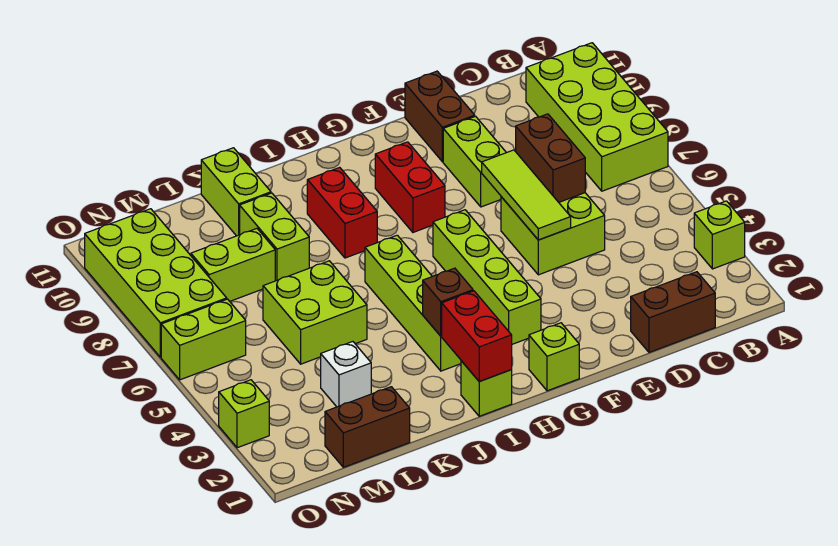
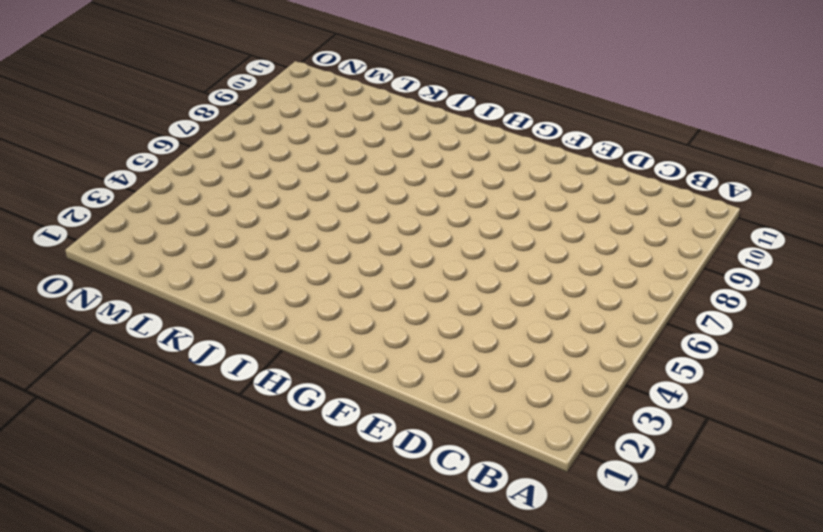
none -> lime brick A3 level 1
none -> lime brick A7:B10 level 1
none -> brown brick C1:D1 level 1

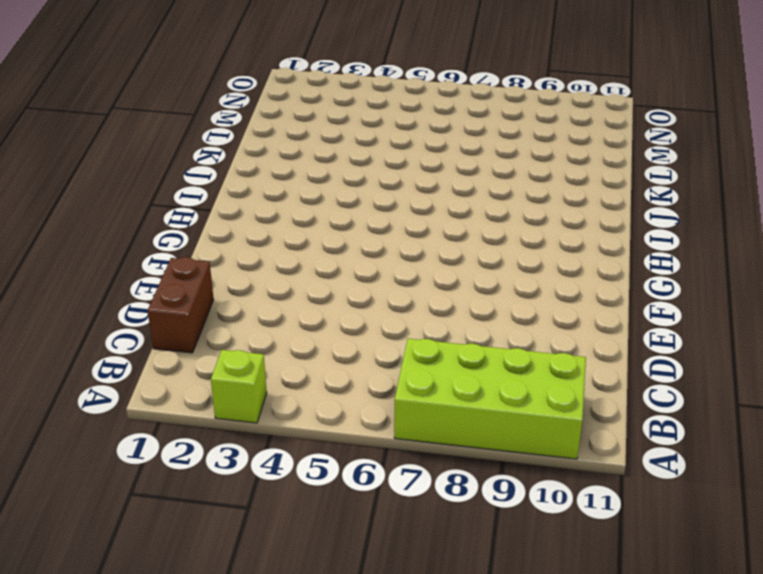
none -> lime brick D5:E6 level 1
none -> lime brick E8:E9 level 1
none -> brown brick E10:E11 level 1

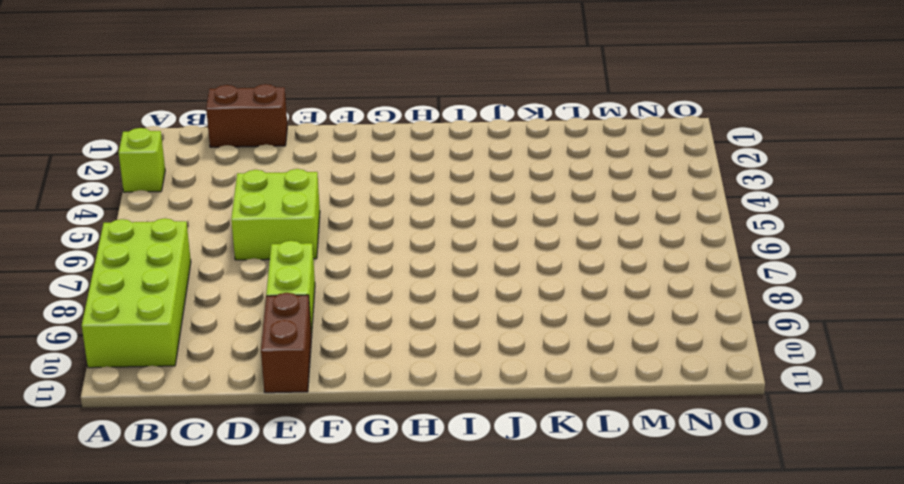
none -> lime brick G1 level 1
none -> lime brick G3:G6 level 1
none -> red brick G8:G9 level 1

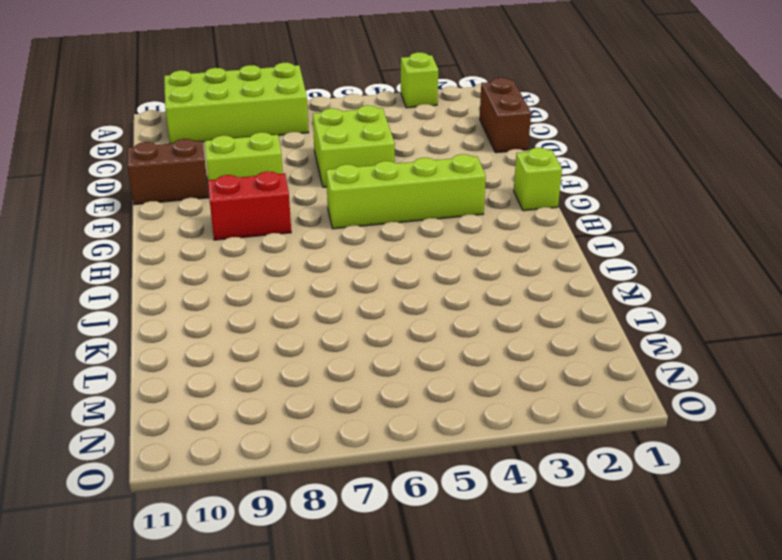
none -> lime brick I1 level 1
none -> lime brick I3:I6 level 1
none -> red brick I8:I9 level 1

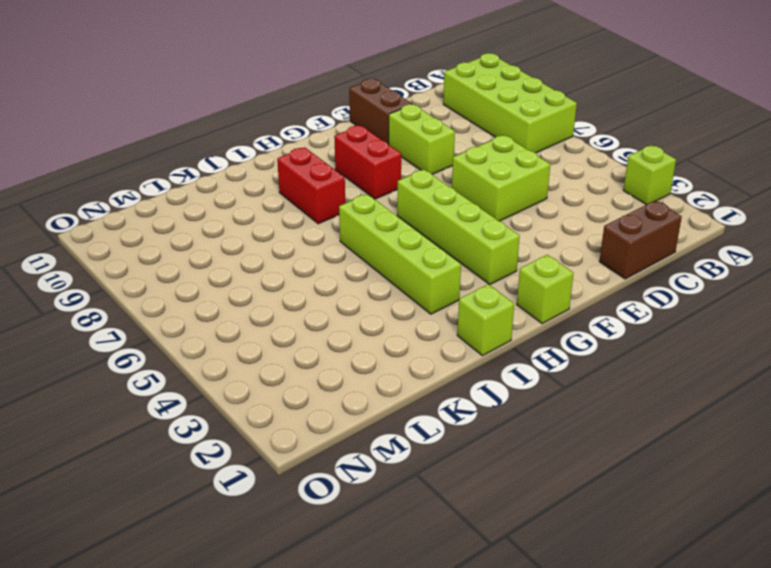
none -> lime brick K5:L6 level 1
none -> lime brick K8:K9 level 1
none -> lime brick K10:K11 level 1

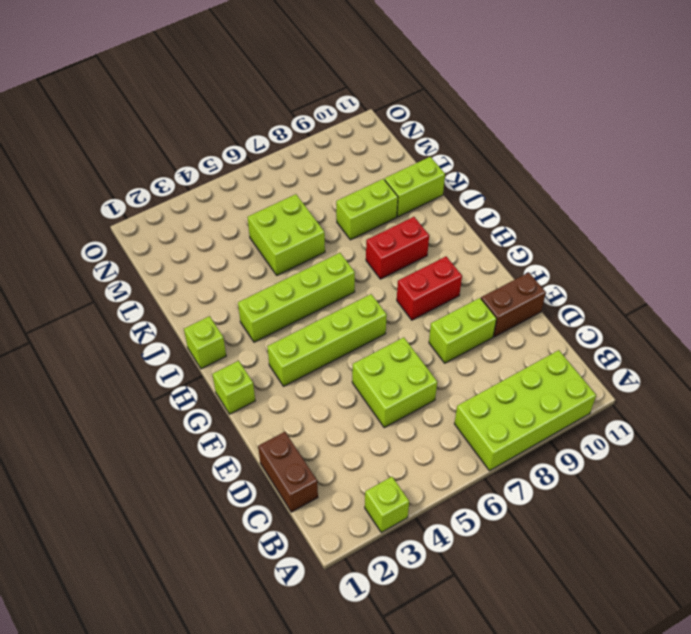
none -> brown brick L1:M1 level 1
none -> white brick L3 level 1
none -> lime brick L8:M8 level 1

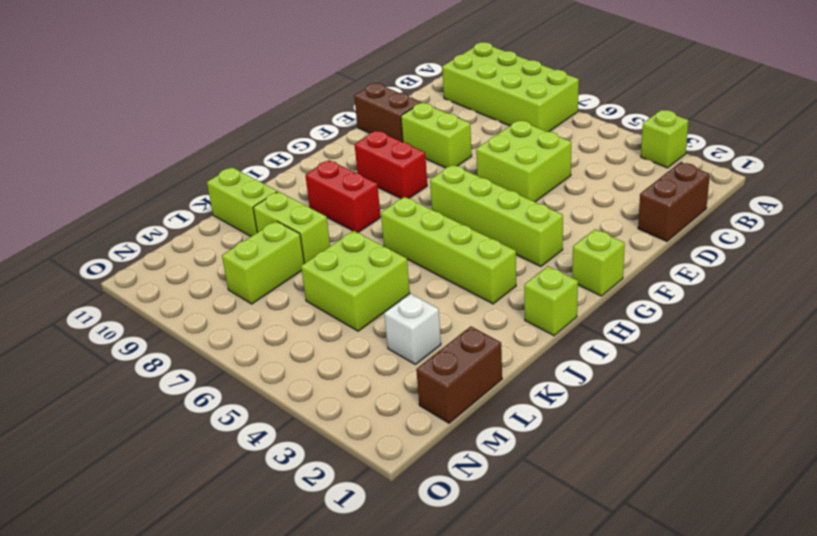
none -> lime brick N6:O6 level 1
none -> lime brick N7:O10 level 1
none -> lime brick O3 level 1

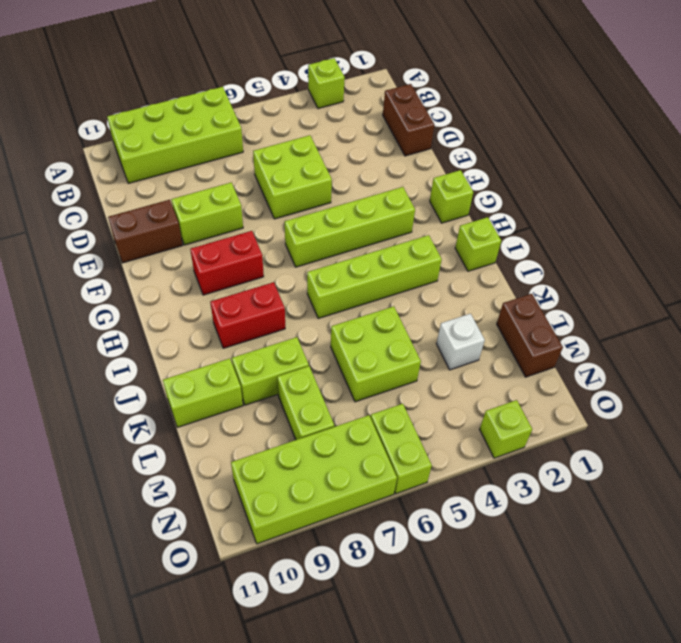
none -> brown brick D6:D7 level 2
none -> lime tile E5:E7 level 2
none -> red brick I1:I2 level 2

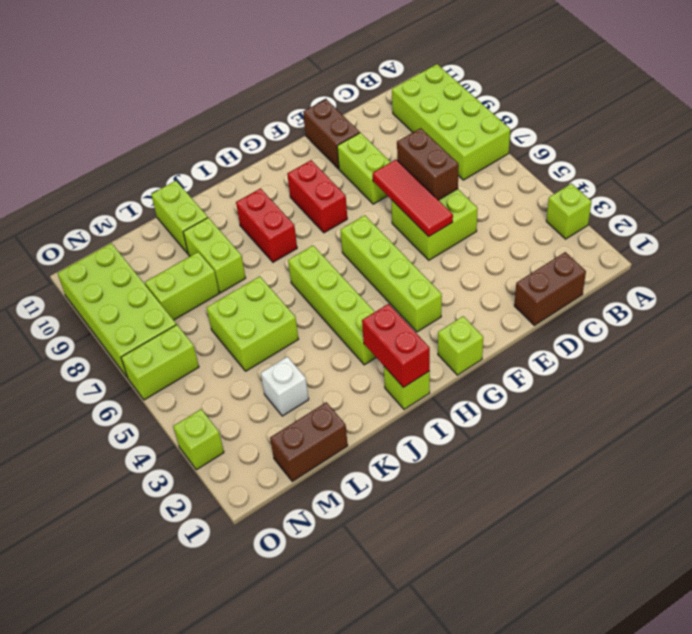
red tile E5:E7 level 2 -> lime tile E5:E7 level 2
none -> brown brick I3 level 2

